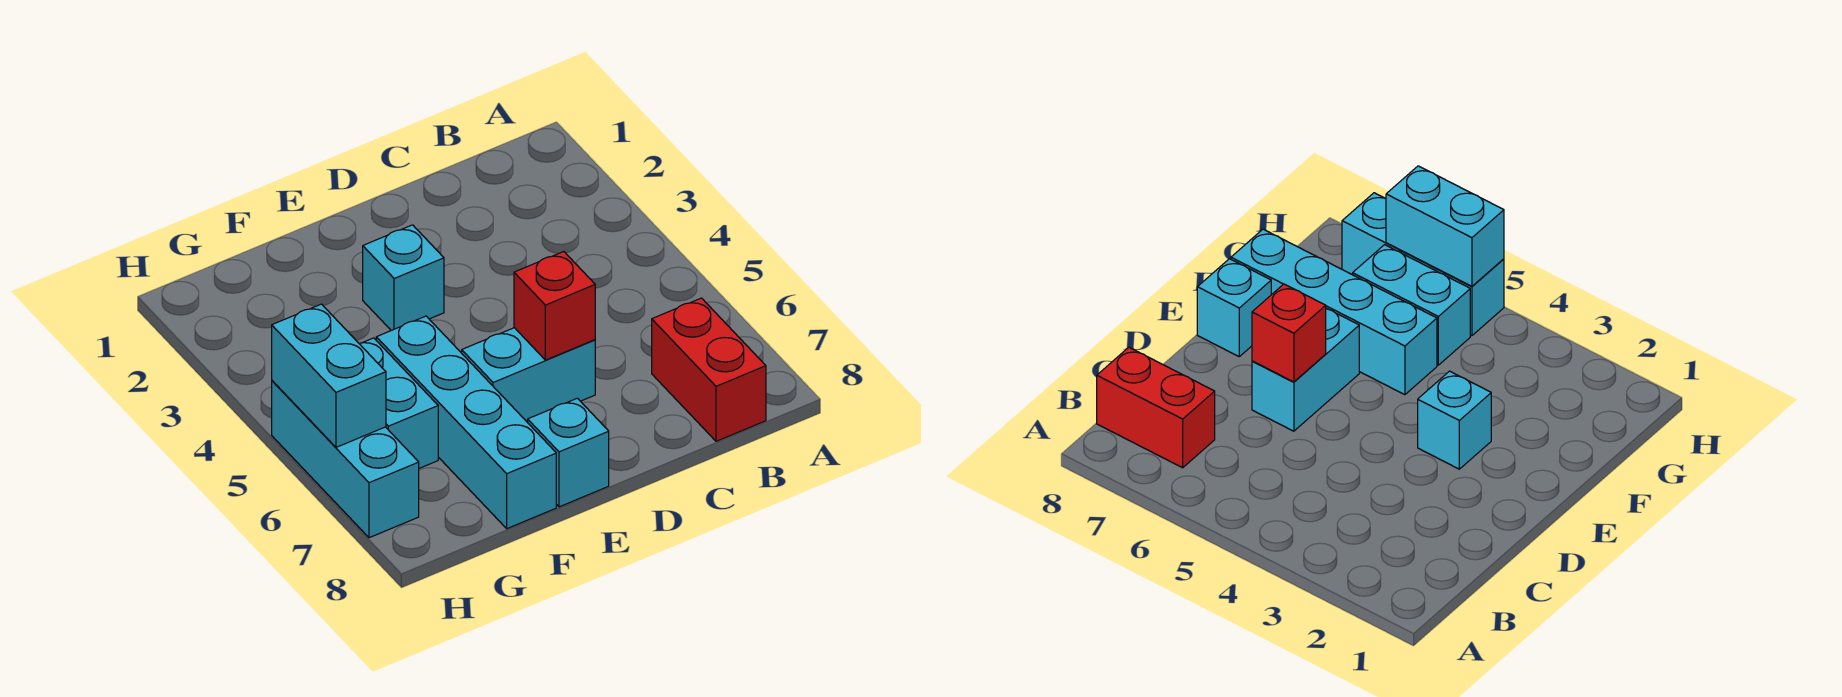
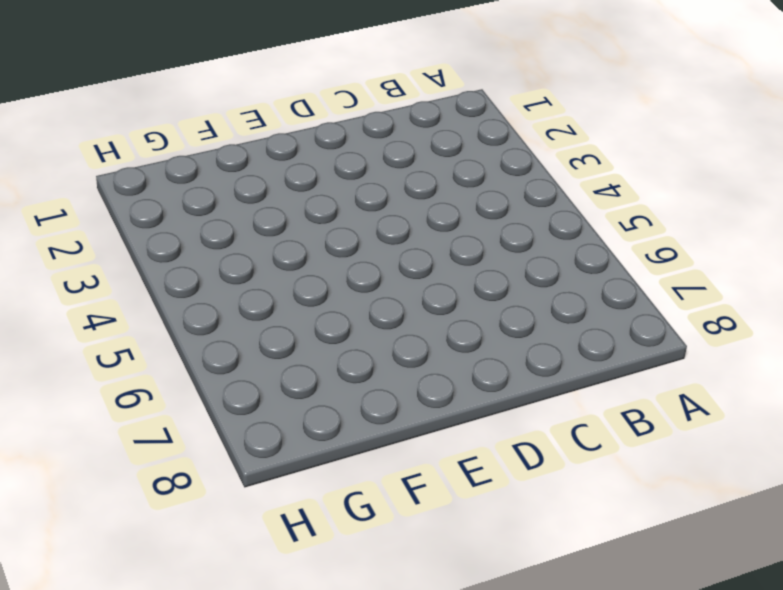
none -> red brick B7:B8 level 1
none -> cyan brick D6:E6 level 1

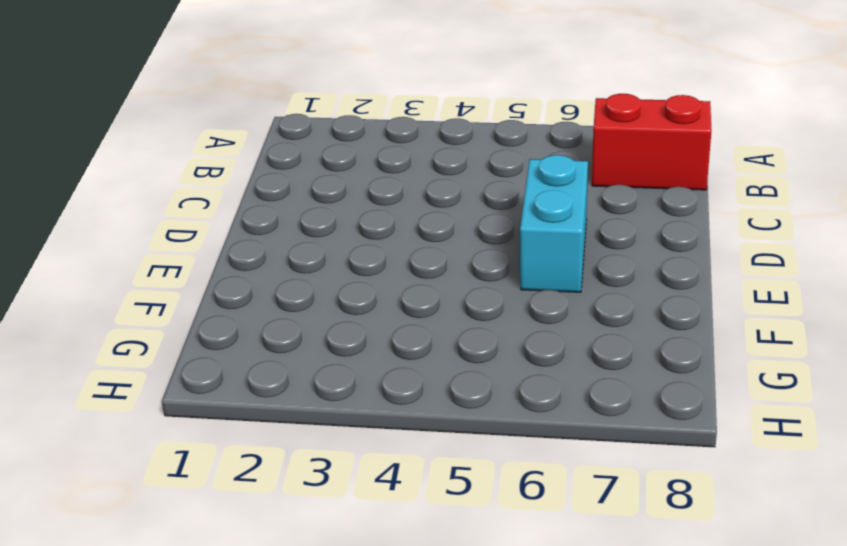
none -> cyan brick E3 level 1
none -> cyan brick E8 level 1

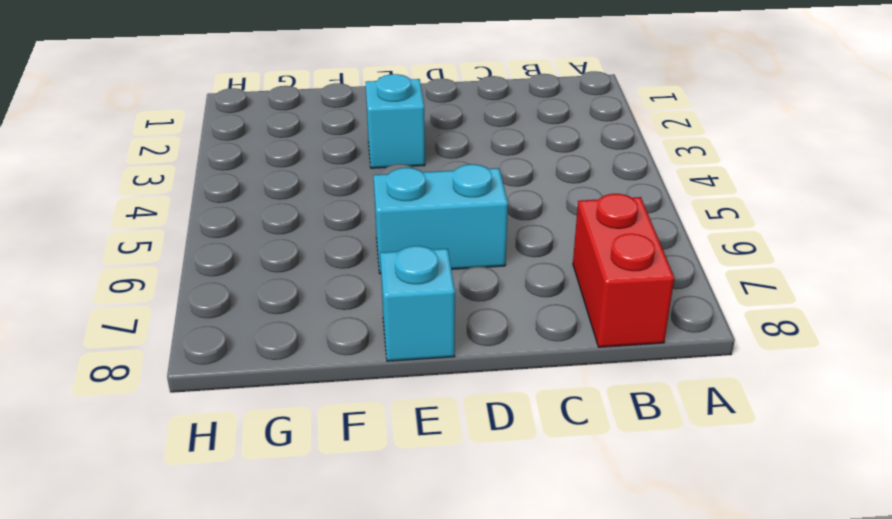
none -> cyan brick F5:F8 level 1
none -> cyan brick G5:G6 level 1

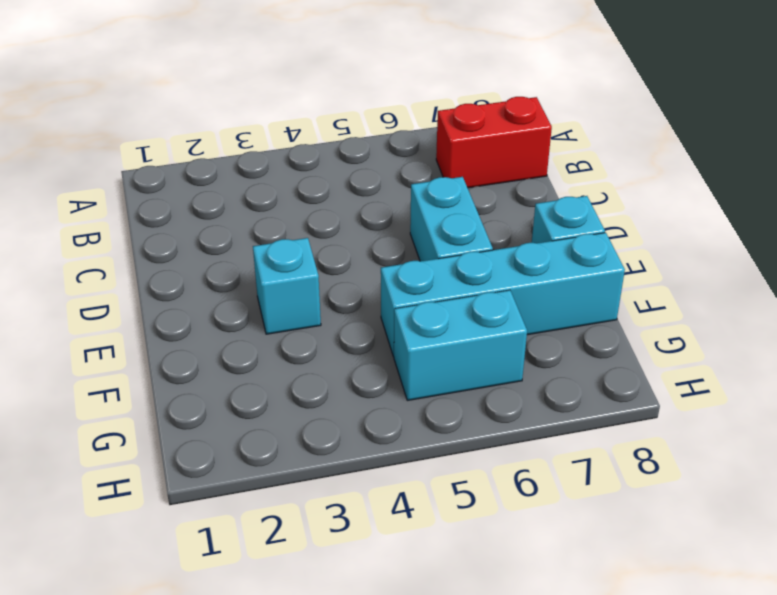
none -> cyan brick H5:H7 level 1
none -> red brick D6 level 2

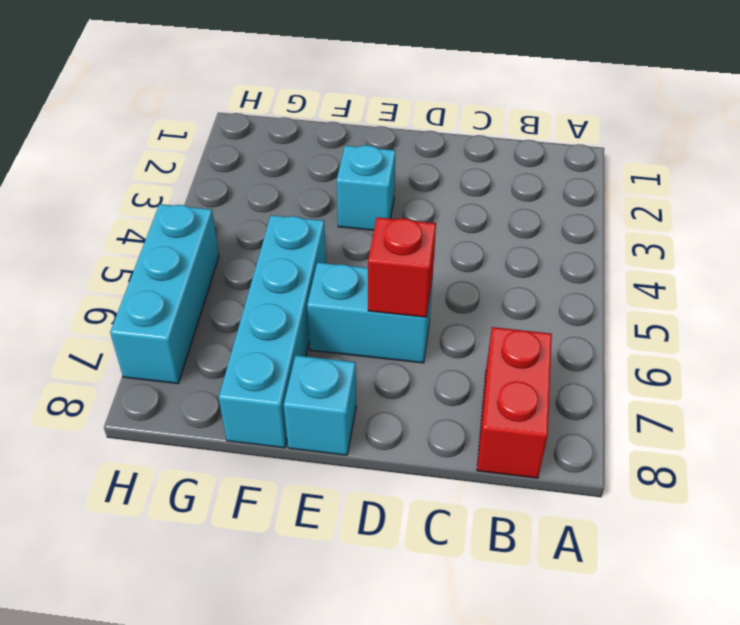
none -> cyan brick G5:G6 level 1
none -> cyan brick H5:H6 level 2

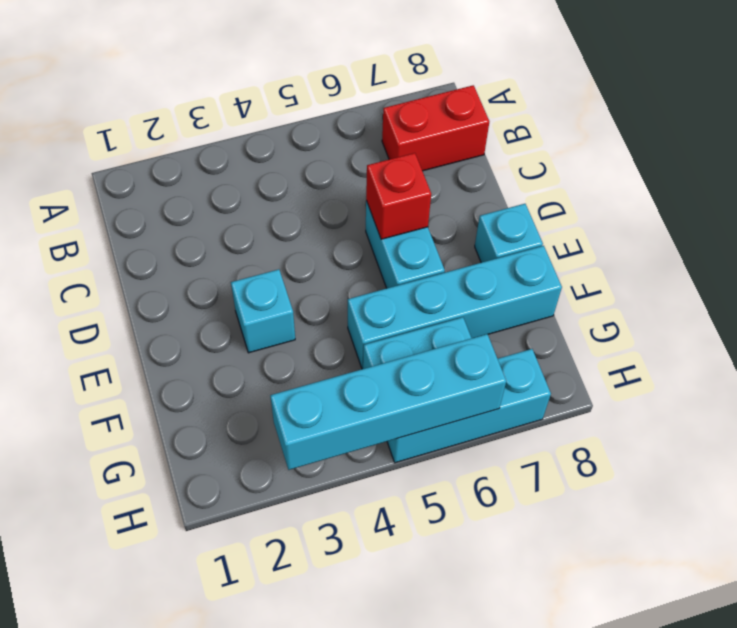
cyan brick H3:H6 level 2 -> cyan brick H5:H6 level 2

